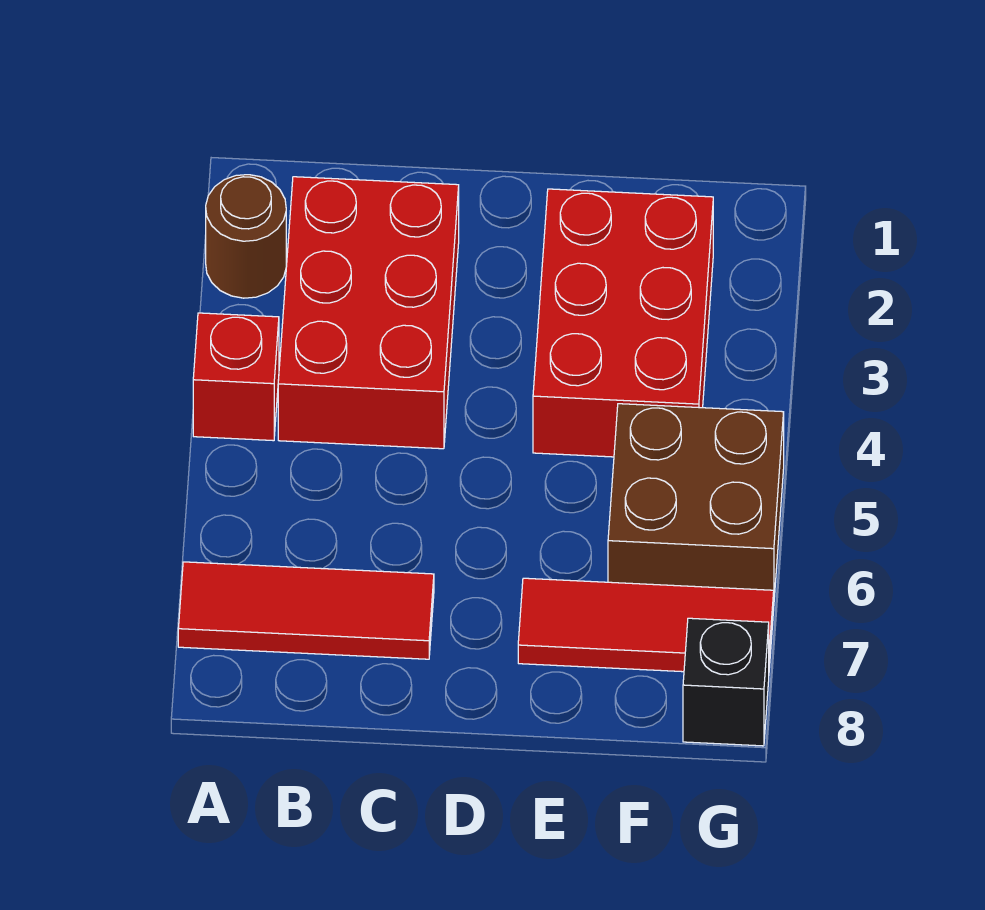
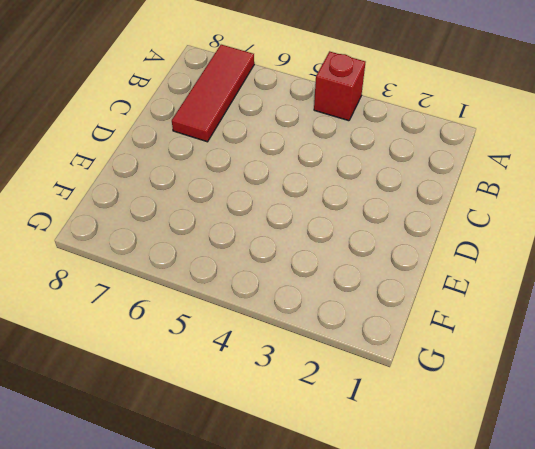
none -> brown round brick A2 level 1
none -> red brick B2:C4 level 1

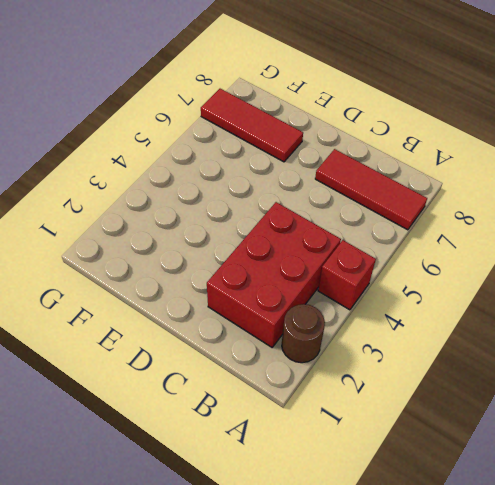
none -> red brick E2:F4 level 1
none -> brown brick F5:G6 level 1

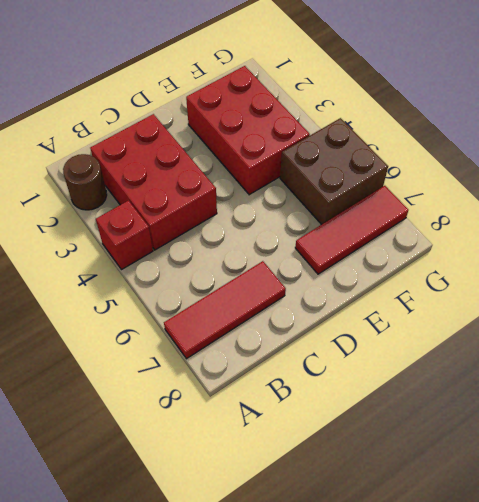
none -> black brick G8 level 1

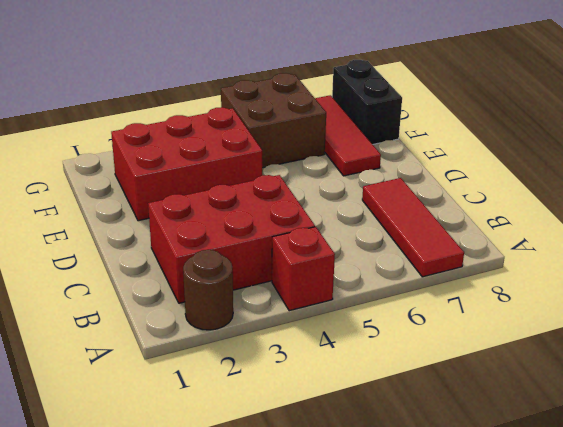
black brick F8:G8 level 1 -> black brick G8 level 1

